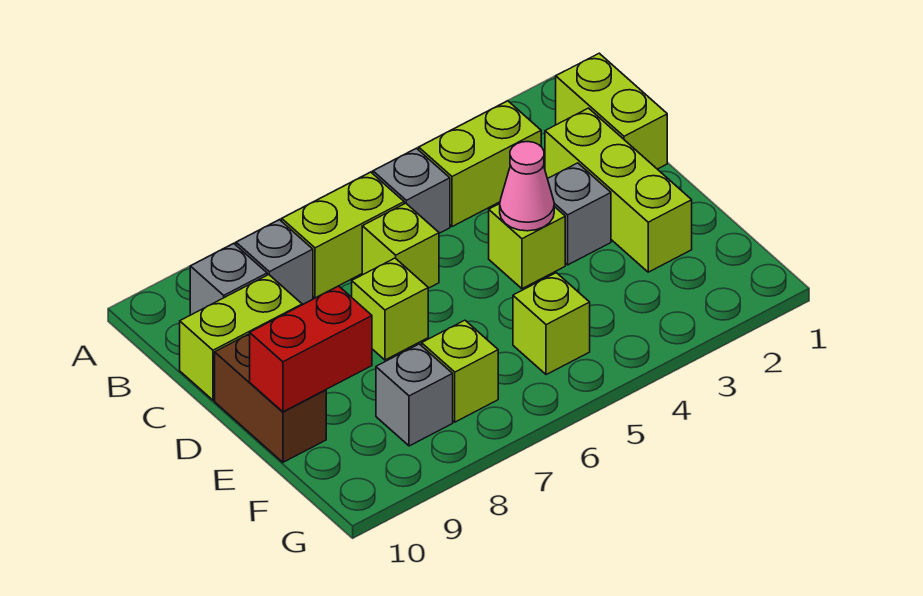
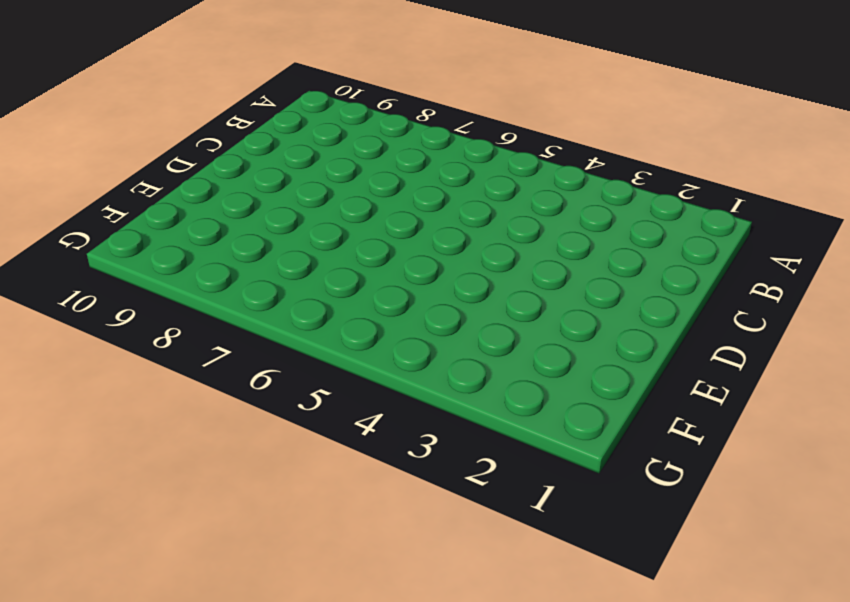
none -> lime brick B1:C1 level 1
none -> lime brick B3:B4 level 1
none -> grey brick B5 level 1

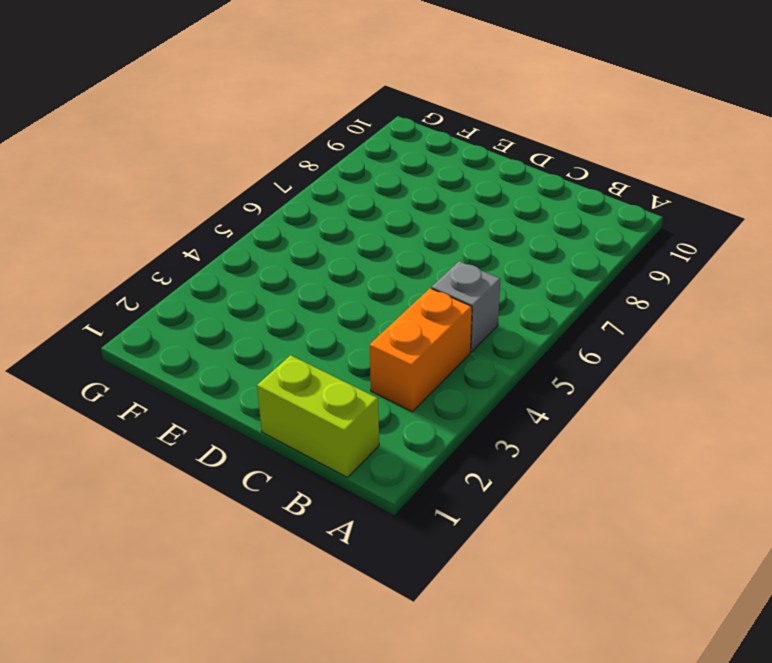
orange brick B3:B4 level 1 -> lime brick B3:B4 level 1
none -> lime brick B6:B7 level 1
none -> grey brick B8 level 1
none -> grey brick B9 level 1

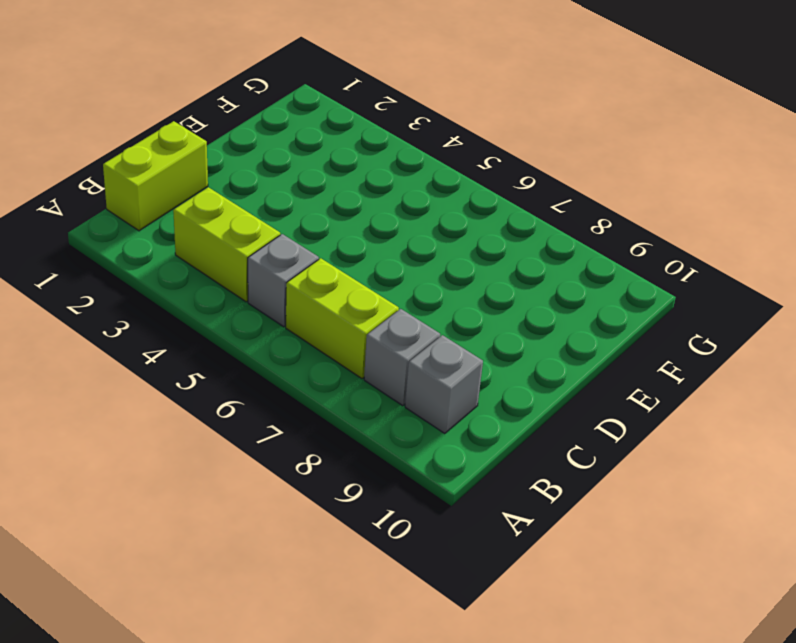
none -> lime brick C2:E2 level 1
none -> lime brick C6 level 1
none -> lime brick C9:C10 level 1

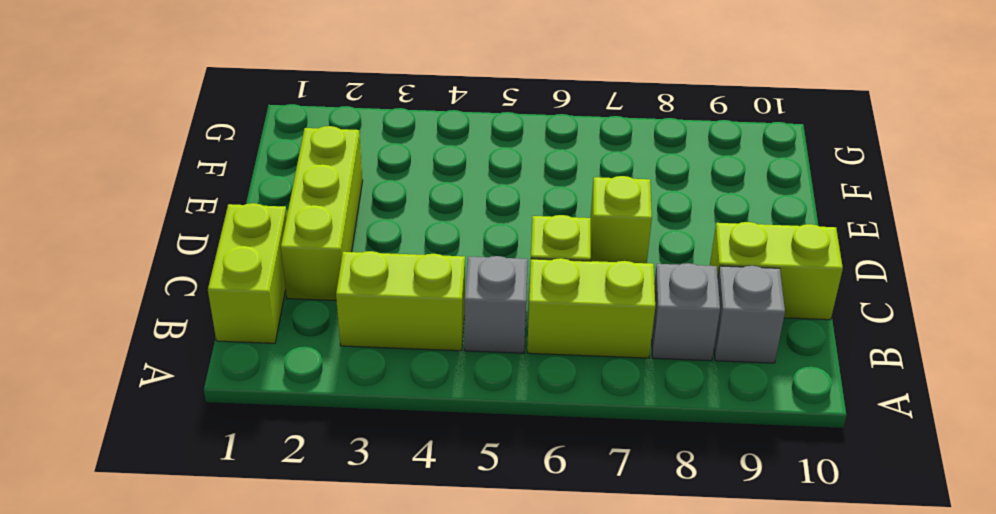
none -> grey brick D3 level 1
none -> lime brick D4 level 1
none -> brown brick D10:E10 level 1

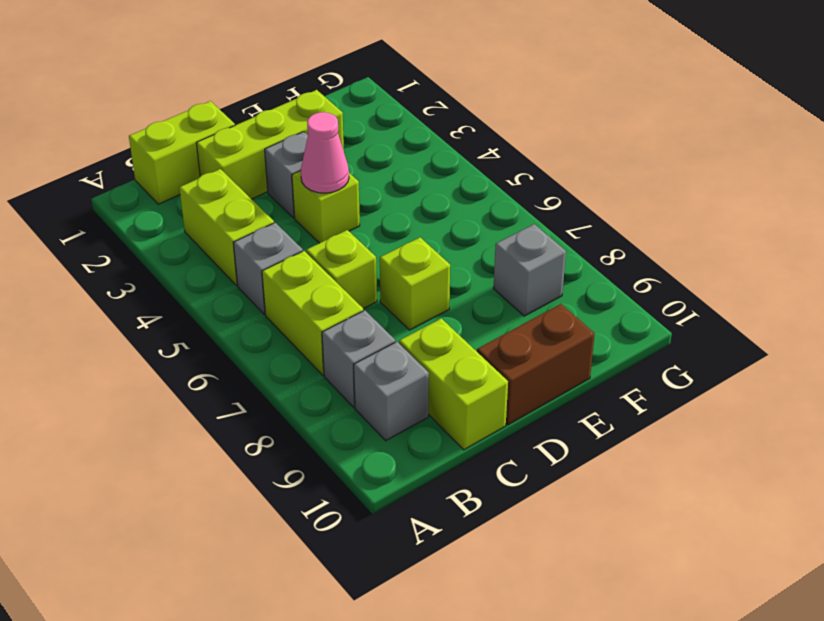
none -> lime brick F5 level 1
none -> lime brick F7 level 1
none -> red brick E9:E10 level 2

